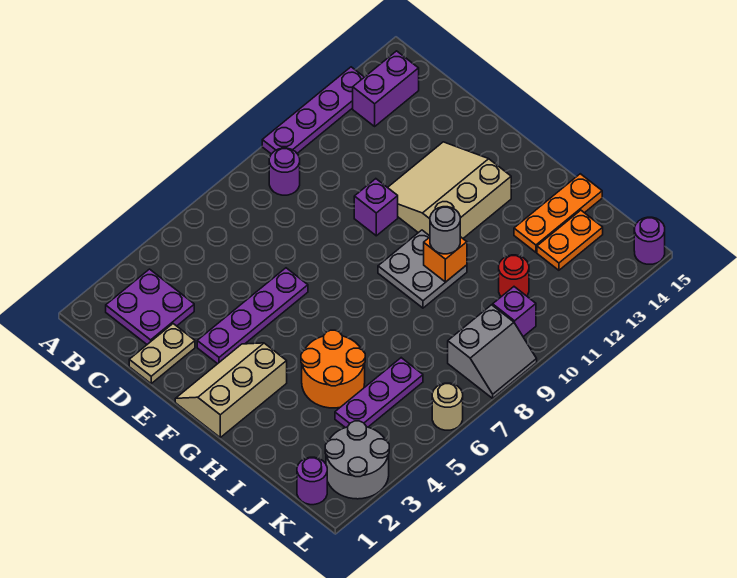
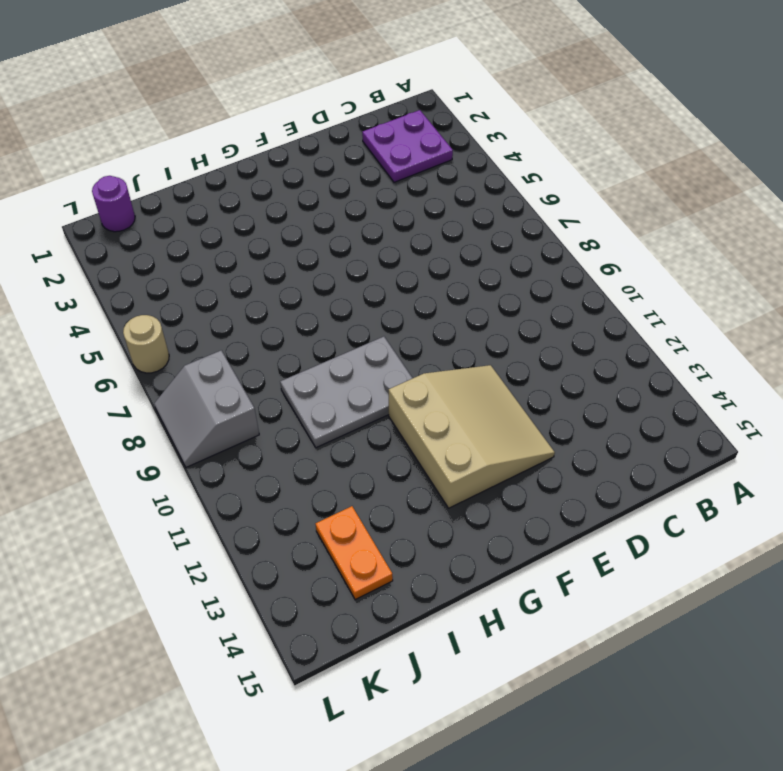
grey plate G9:I10 level 1 -> grey plate G9:H10 level 1
none -> purple plate A10:A13 level 1
none -> purple round brick B9 level 1
none -> purple brick B13:B14 level 1

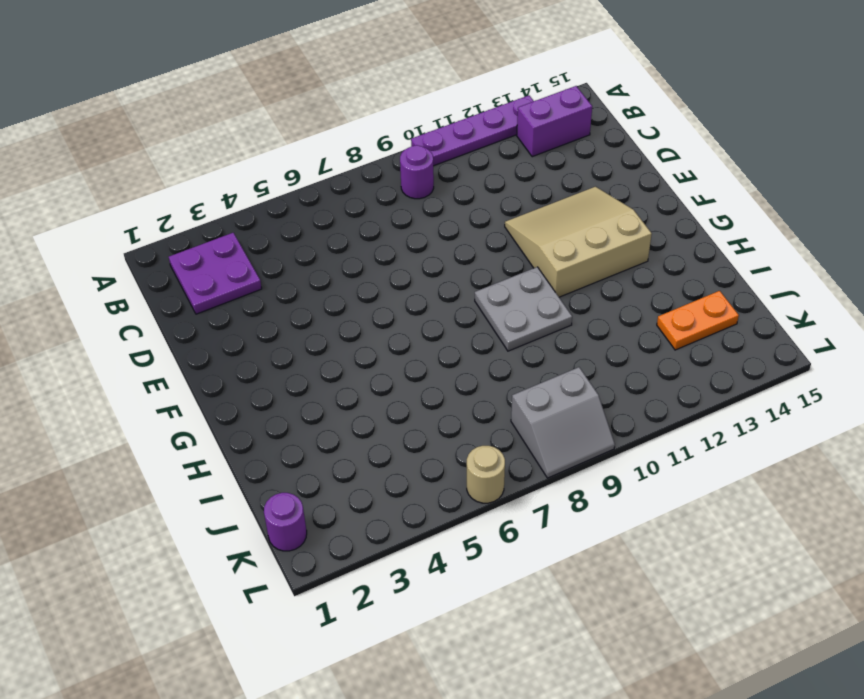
none -> tan plate D1:D2 level 1
none -> purple plate E3:E6 level 1
none -> purple brick E10 level 1

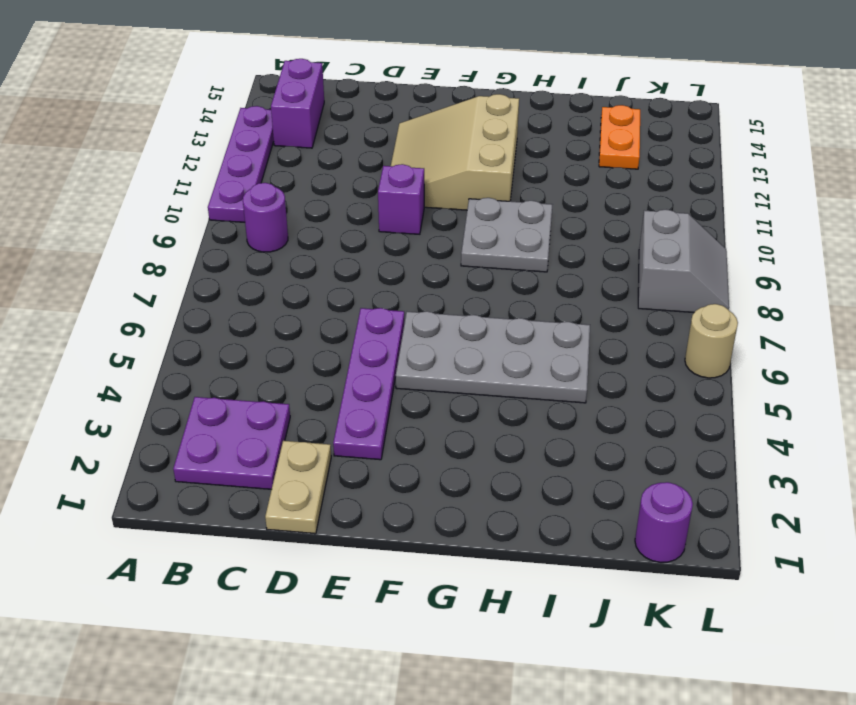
grey plate F5:I6 level 1 -> orange round brick H4:I5 level 1
none -> tan slope F1:G3 level 1 top G
none -> orange plate I13:I15 level 1
none -> purple plate J4:J6 level 1

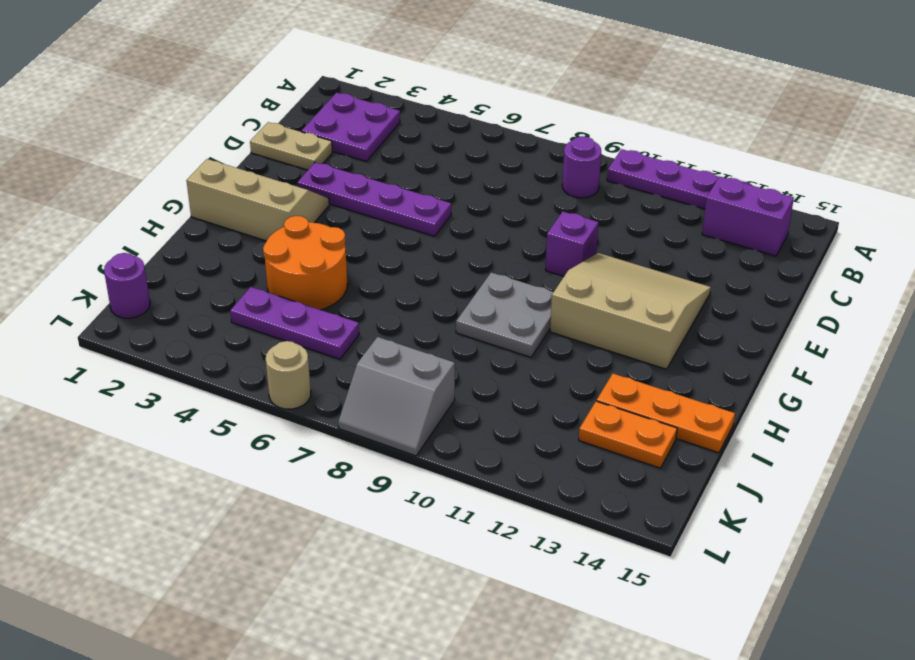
none -> red round brick J11 level 1
none -> grey round brick K2:L3 level 1
none -> purple brick K10 level 1

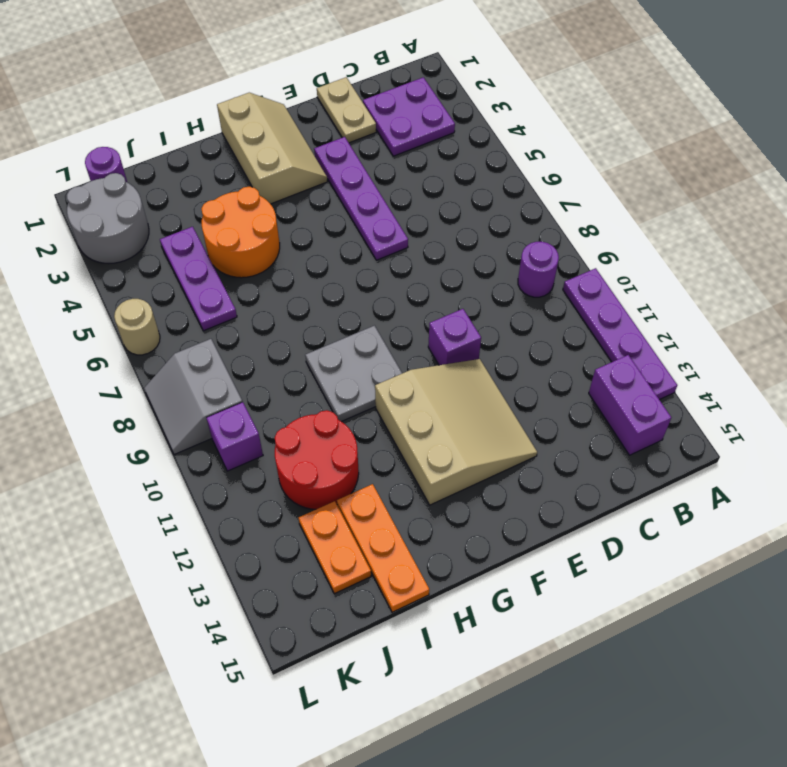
red round brick I11:J12 level 1 -> red round brick J11 level 1
none -> purple round brick L15 level 1
none -> orange brick H10 level 2
none -> grey round brick H10 level 3

